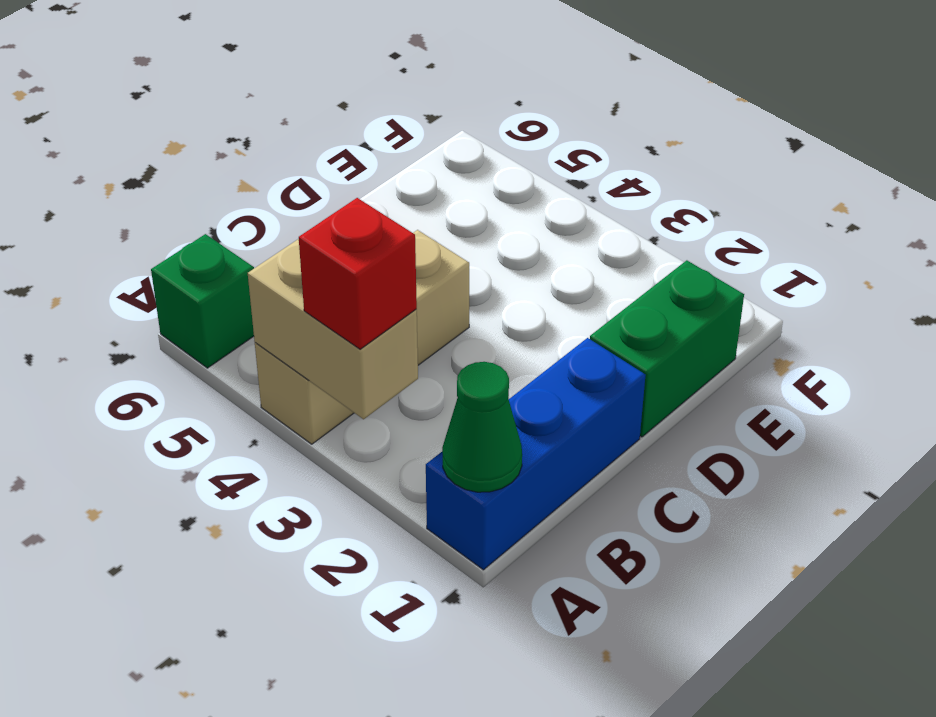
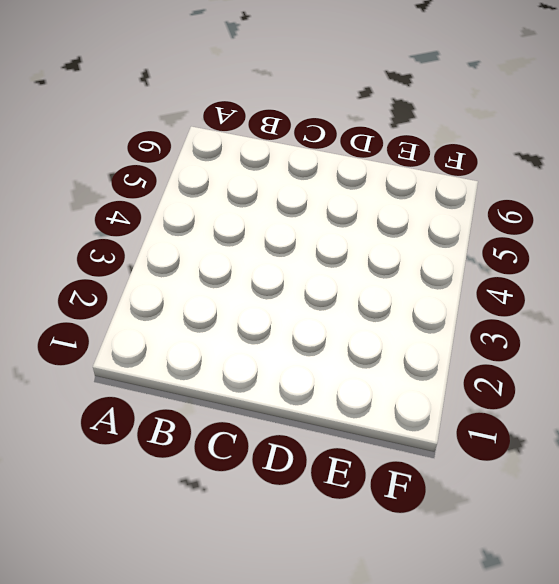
none -> blue brick A1:C1 level 1
none -> tan brick A4:C4 level 1

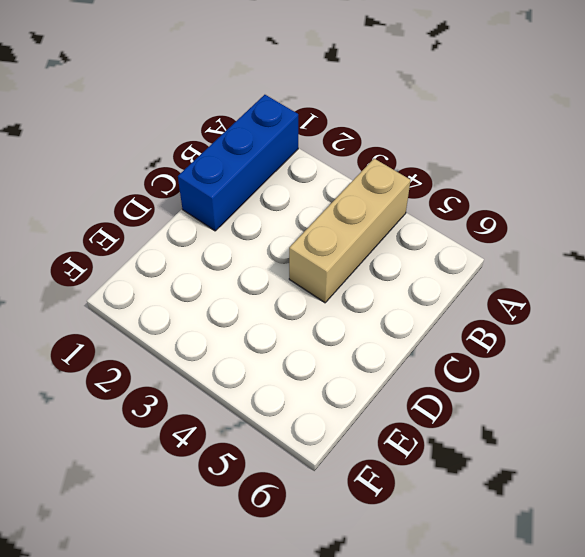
none -> green brick A6 level 1
none -> green brick D1:E1 level 1

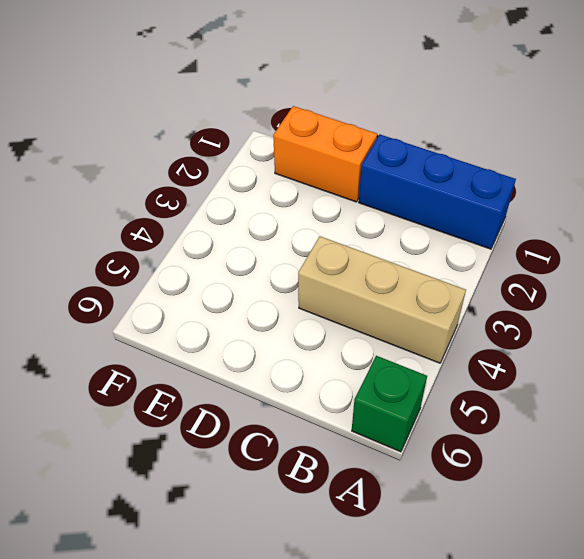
orange brick D1:E1 level 1 -> green brick D1:E1 level 1
none -> green cone A1 level 2
none -> tan brick A3:A4 level 2

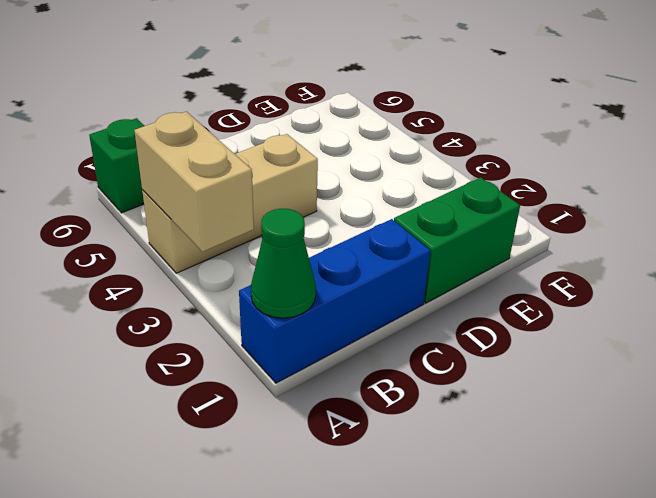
none -> red brick A3 level 3

